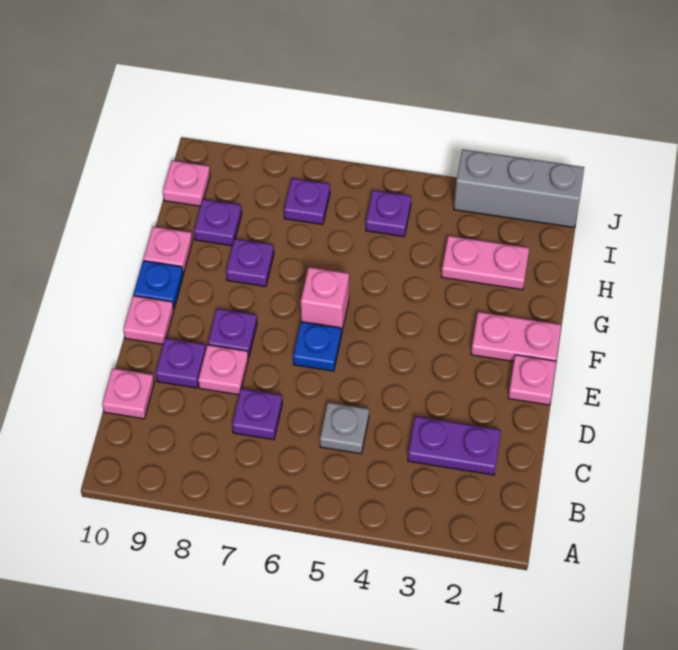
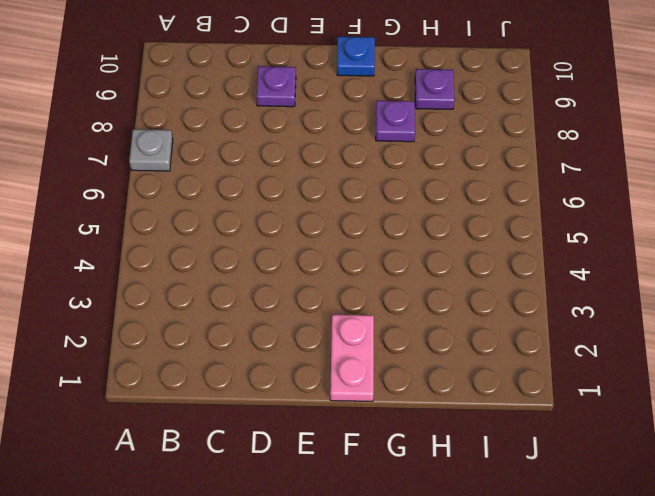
grey plate A7 level 1 -> grey plate C5 level 1
none -> purple plate C2:C3 level 1
none -> purple plate C7 level 1
none -> pink plate C10 level 1

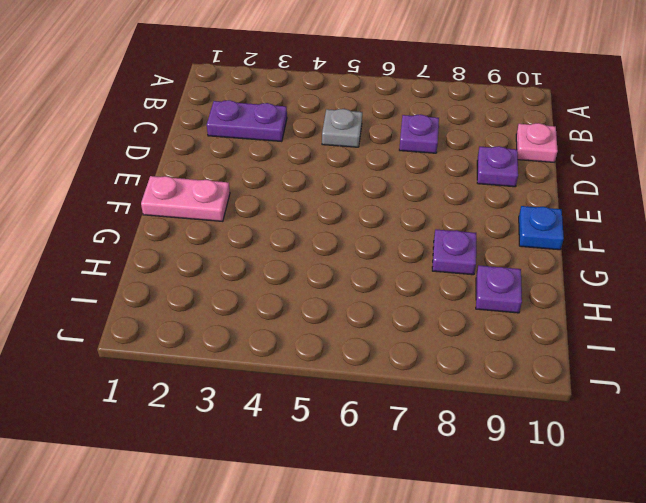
none -> pink plate D8 level 1
none -> pink plate E1 level 1
none -> blue plate E6 level 1

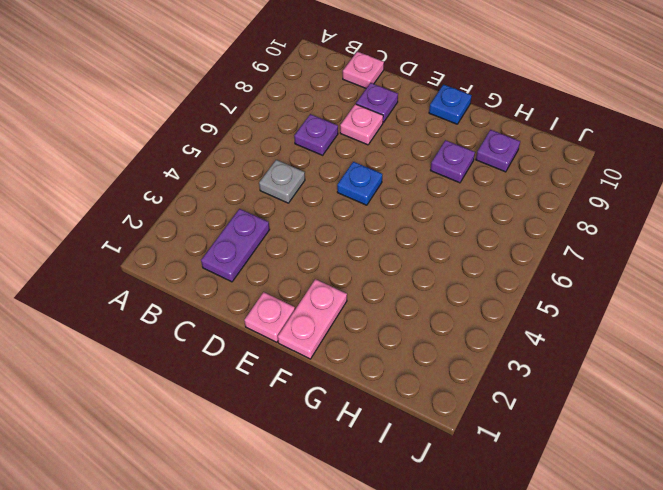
none -> purple plate E8 level 1
none -> pink plate E10 level 1
none -> pink brick F6 level 1

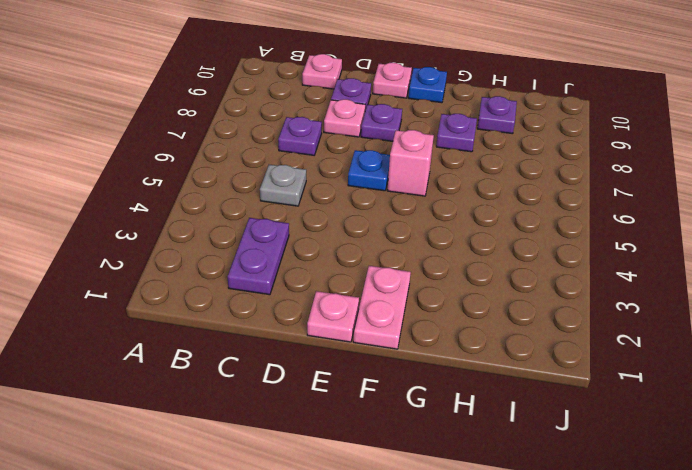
none -> pink plate G10 level 1
none -> pink plate H2:H3 level 1
none -> purple plate I5 level 1

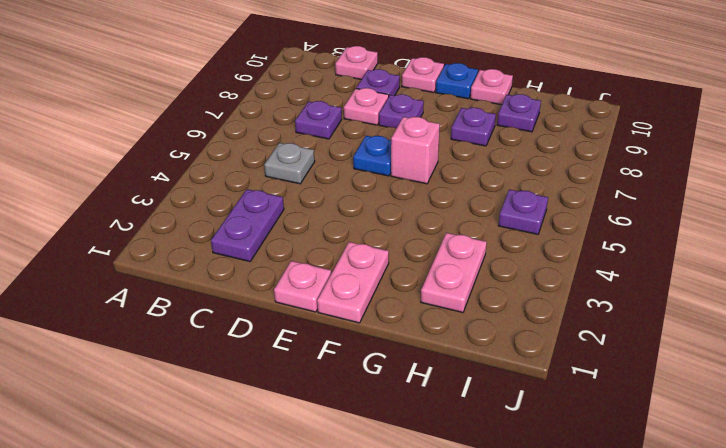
none -> purple plate I7 level 1
none -> pink plate I10 level 1
none -> grey brick J1:J3 level 1

